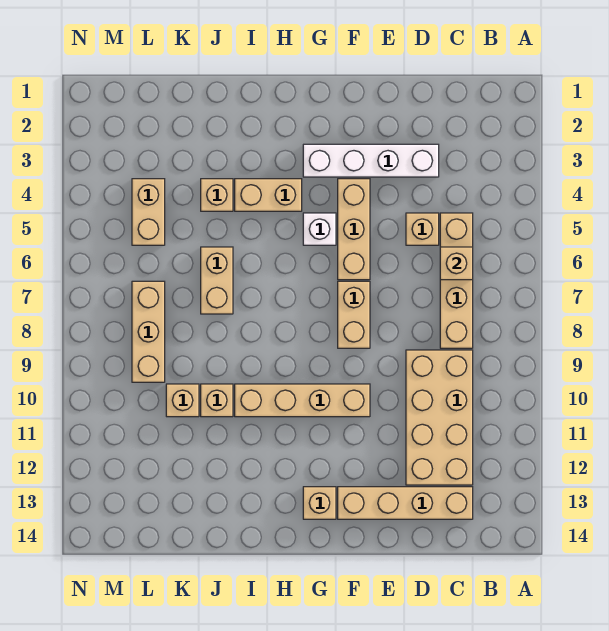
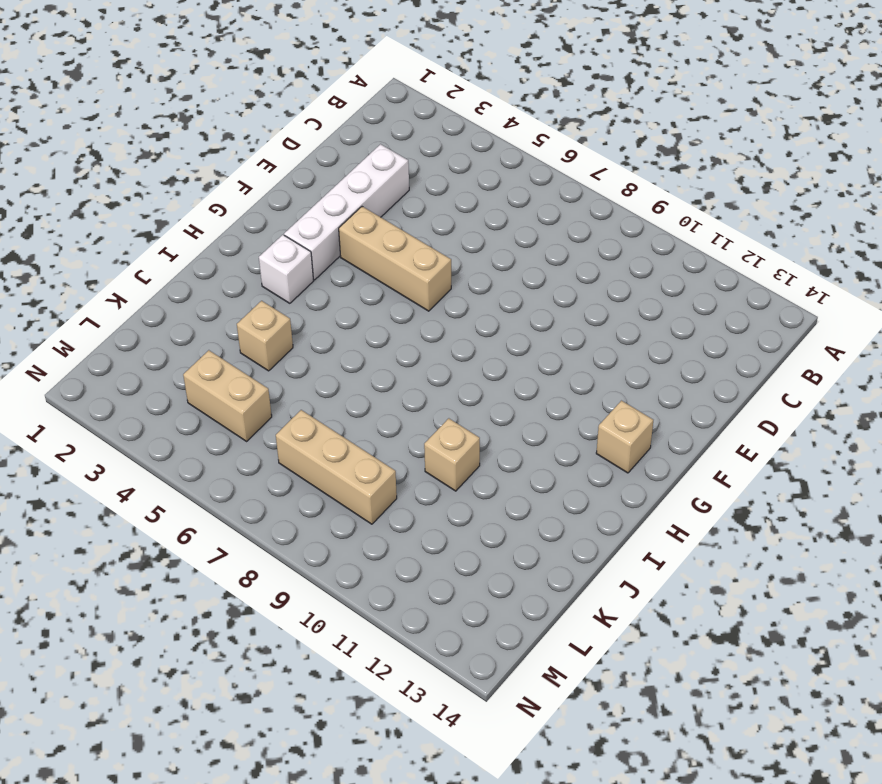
white brick H3 level 1 -> white brick G5 level 1
none -> tan brick C5:C8 level 1
none -> tan brick C9:D12 level 1
none -> tan brick C13:F13 level 1

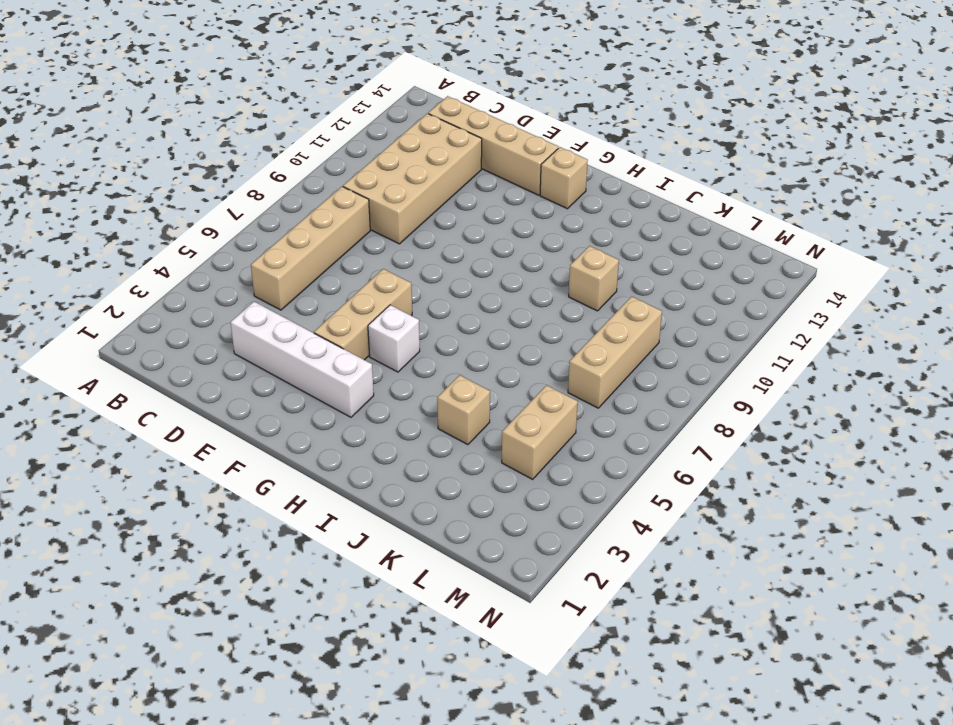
none -> tan brick D5 level 1
none -> tan brick F7:F8 level 1
none -> tan brick F10:I10 level 1

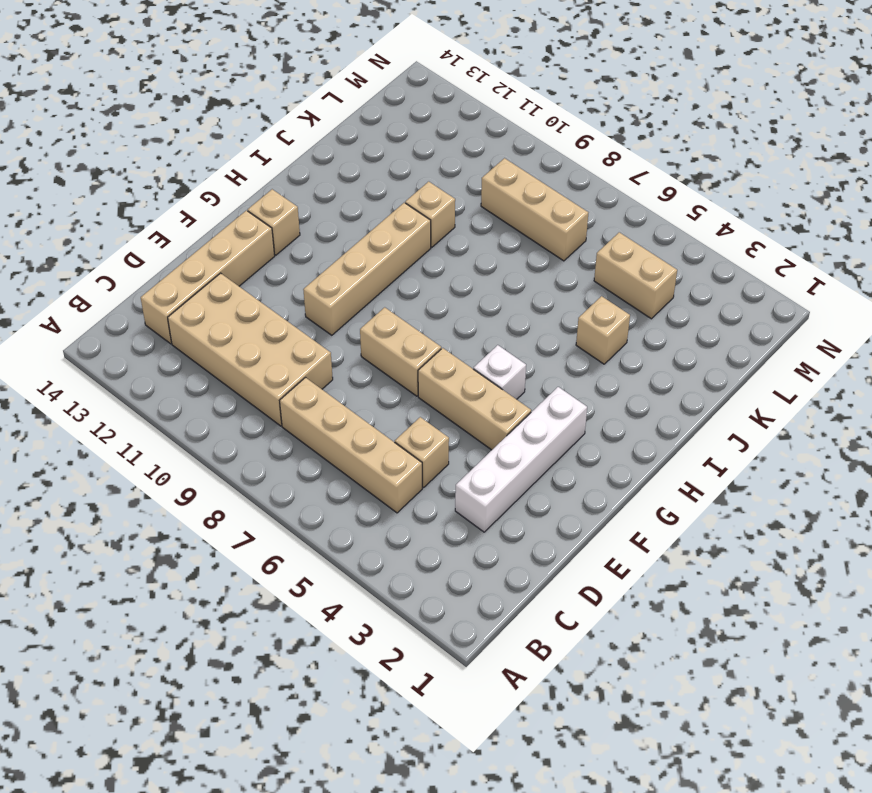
none -> tan brick H4:I4 level 1
none -> tan brick J6:J7 level 1
none -> tan brick K10 level 1

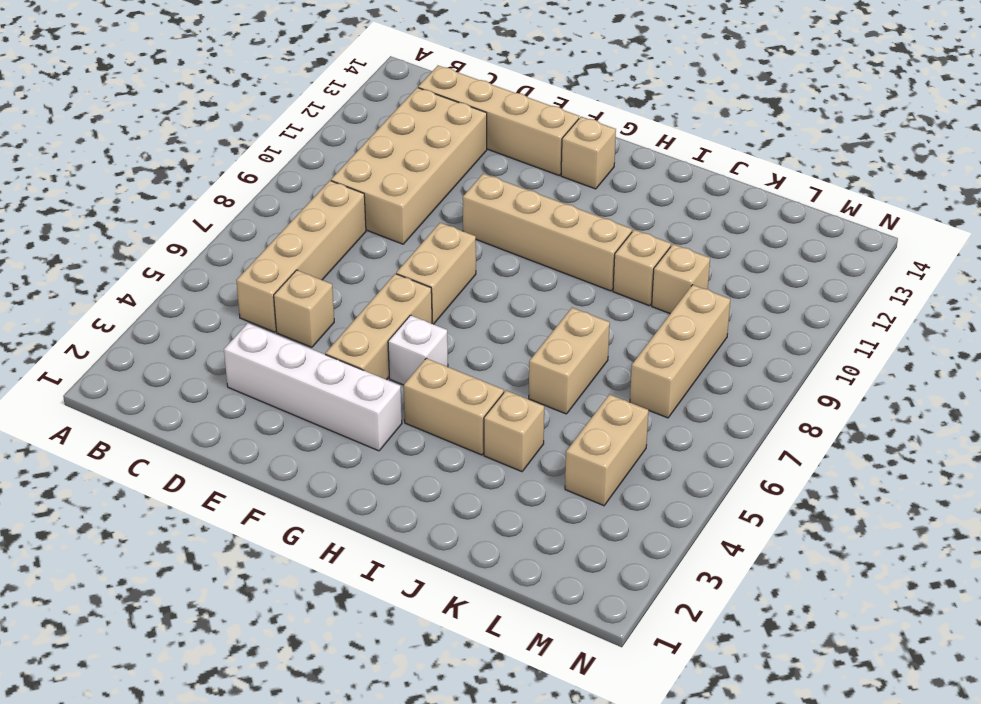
none -> tan brick C6 level 2

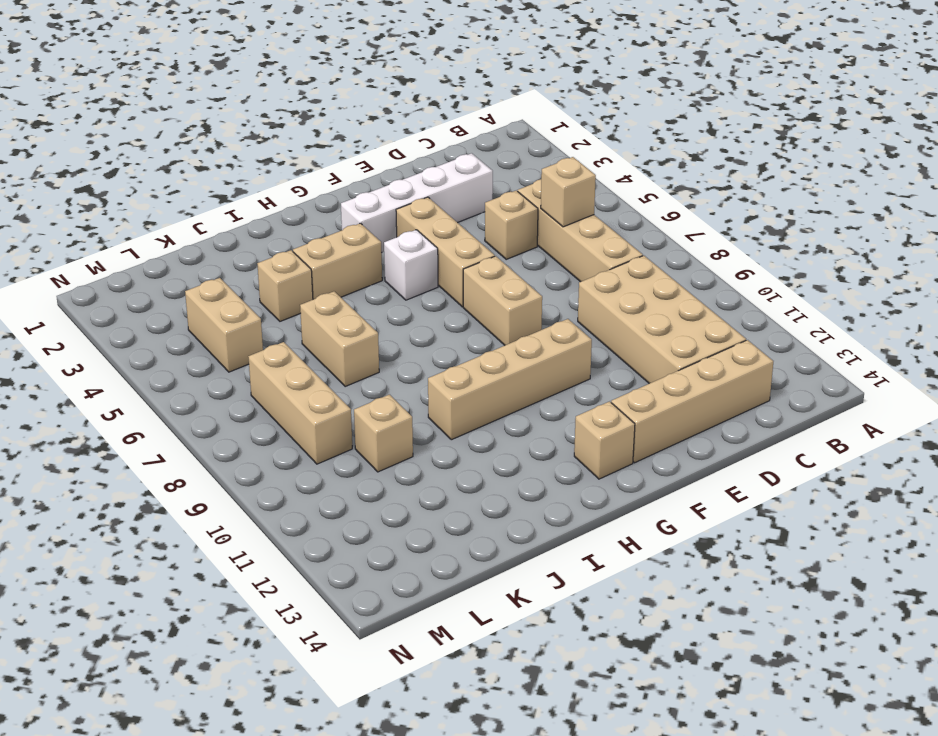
none -> tan brick J10 level 1

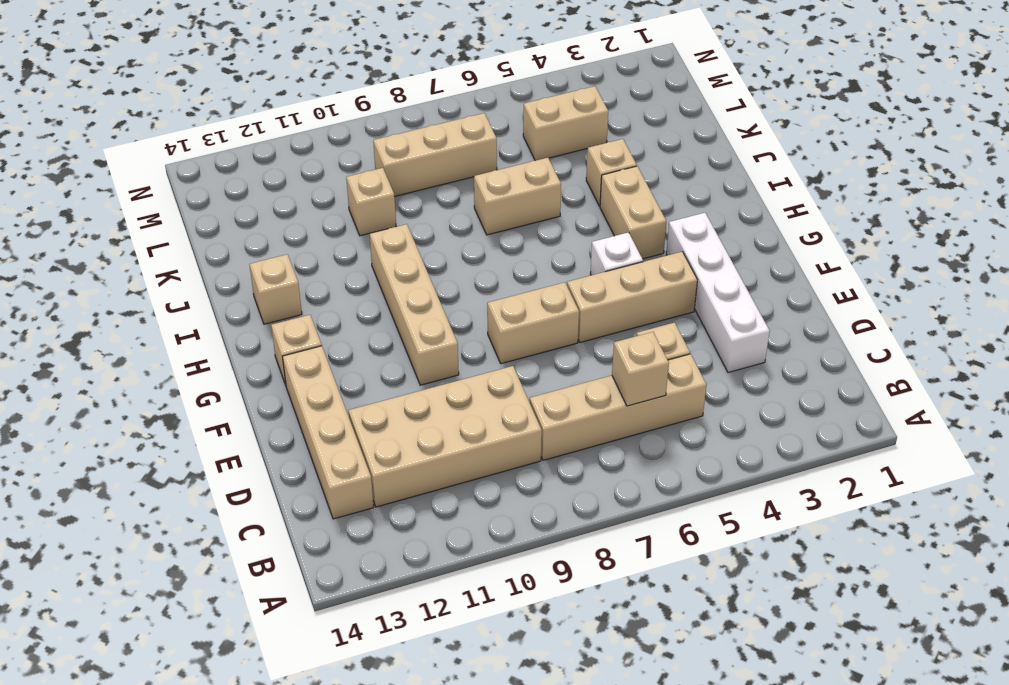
tan brick I13 level 1 -> tan brick J10 level 1

